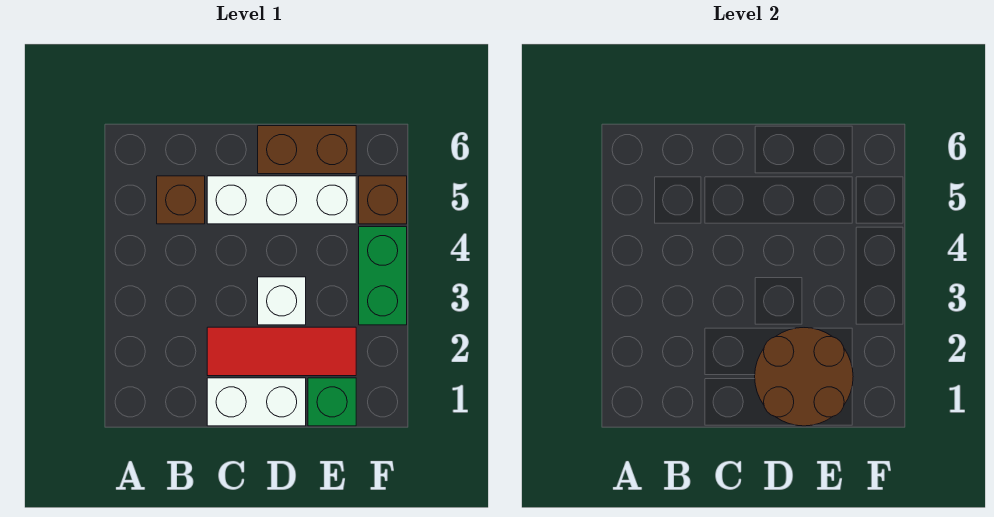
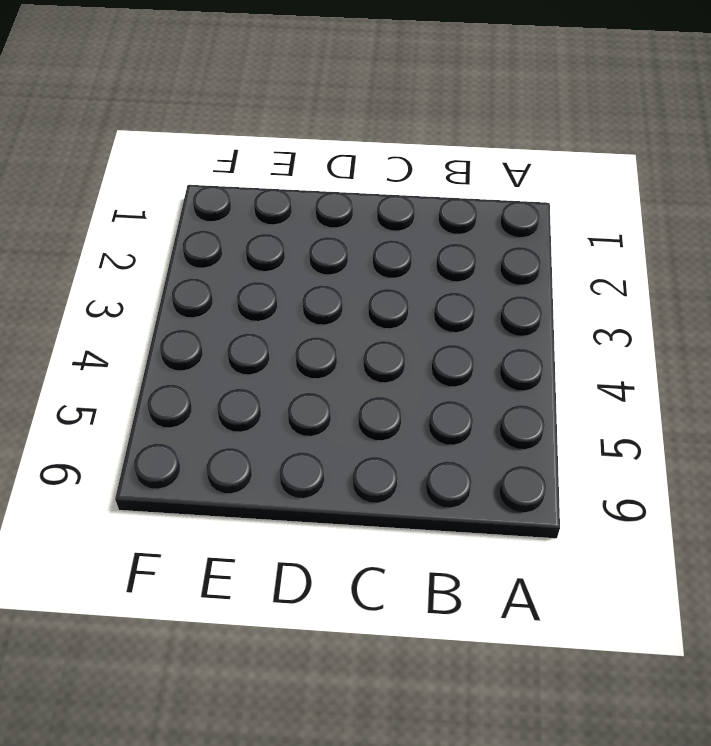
none -> brown brick B5 level 1
none -> white brick C1:D1 level 1

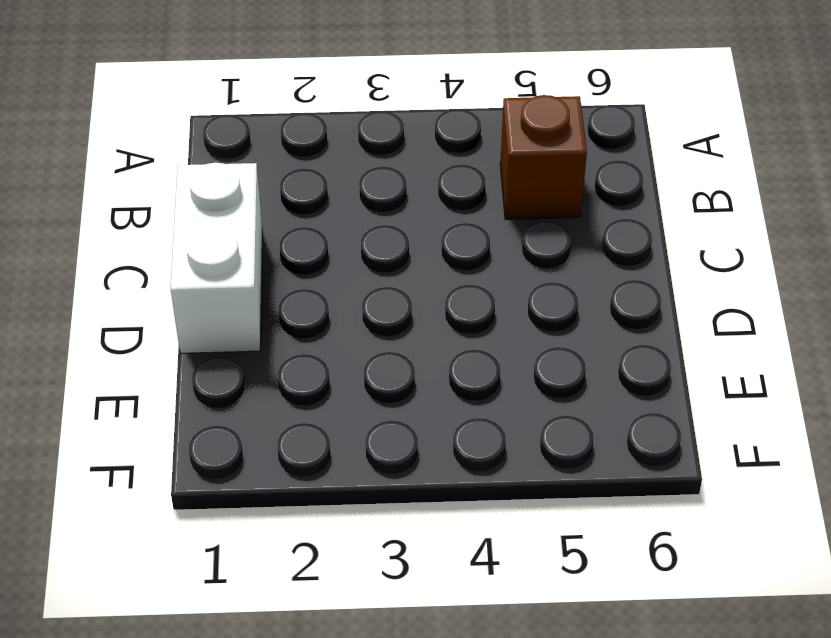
none -> red tile C2:E2 level 1
none -> white brick C5:E5 level 1

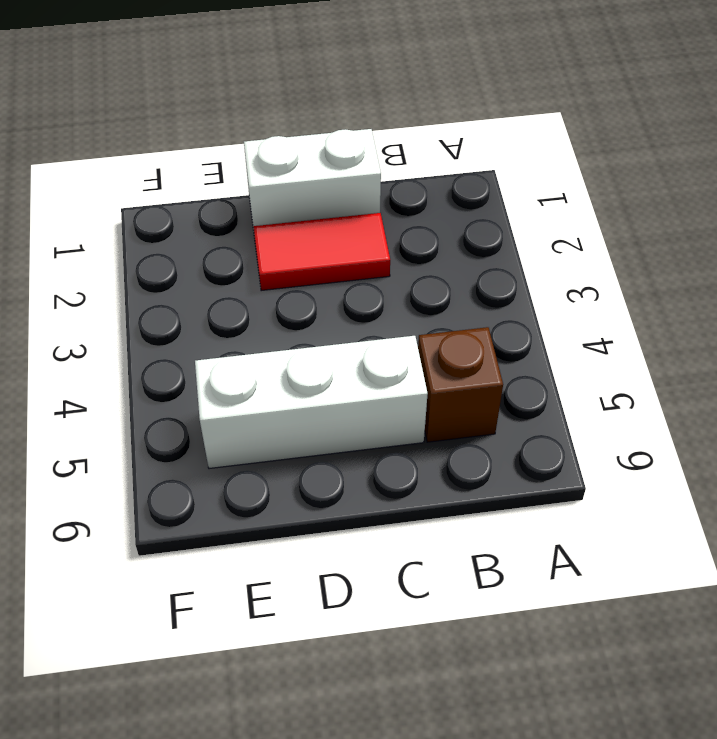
red tile C2:D2 level 1 -> red tile C2:E2 level 1
none -> white brick D3 level 1
none -> brown brick D6:E6 level 1

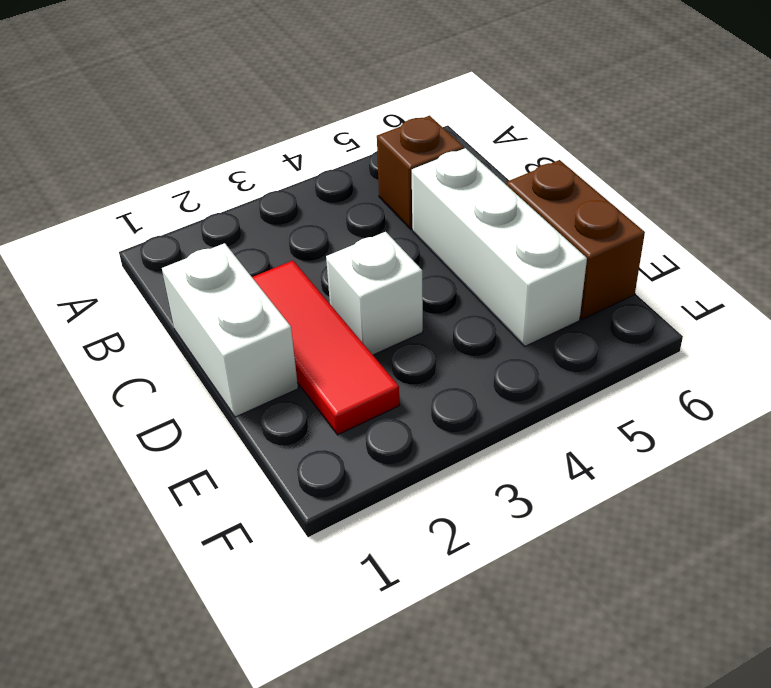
none -> green brick E1 level 1
none -> green brick F3:F4 level 1

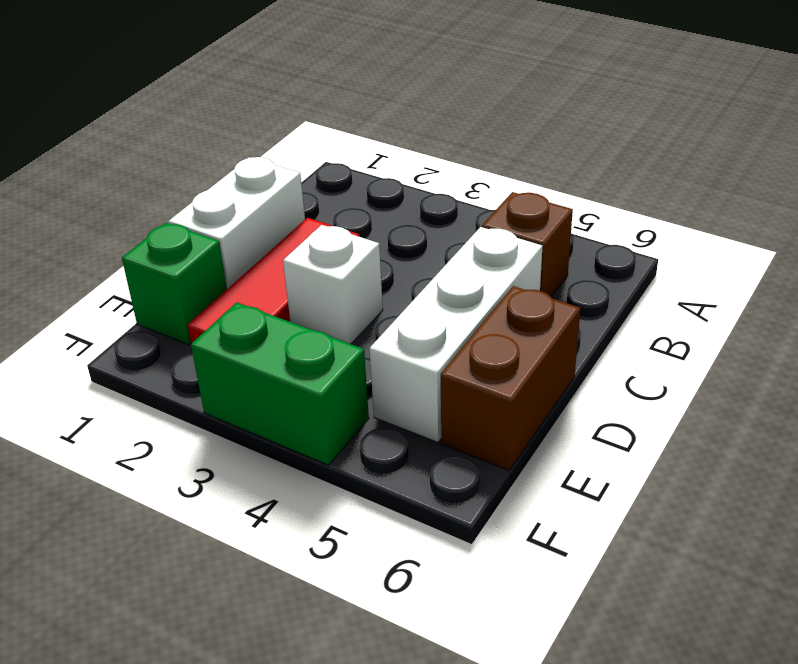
none -> brown brick F5 level 1
none -> brown round brick D1:E2 level 2

